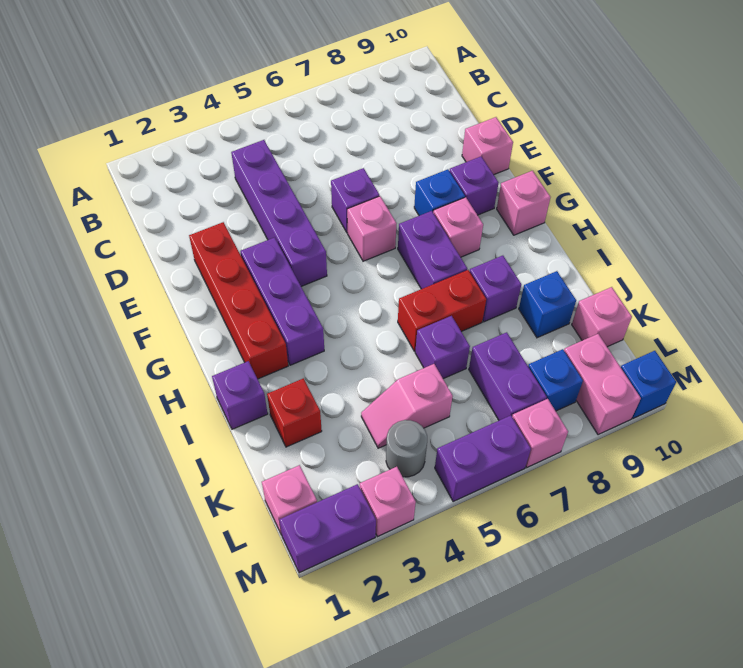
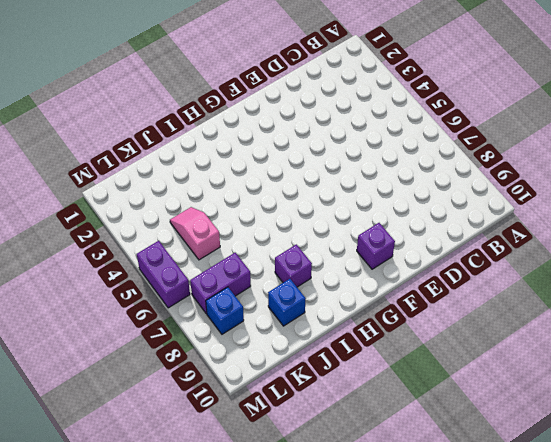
none -> purple brick C4:F4 level 1
none -> red brick E2:H2 level 1
none -> purple brick E6 level 1

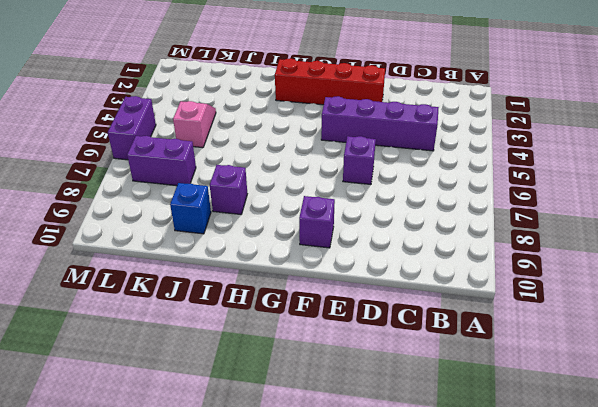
none -> pink brick E10 level 1
none -> purple brick F3:H3 level 1
none -> pink brick F6 level 1

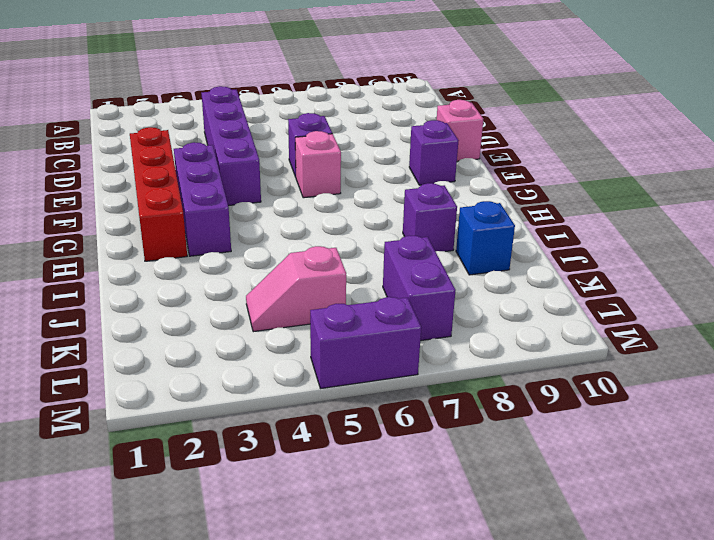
none -> blue brick F8 level 1
none -> purple brick G7:H7 level 1
none -> pink brick G8 level 1

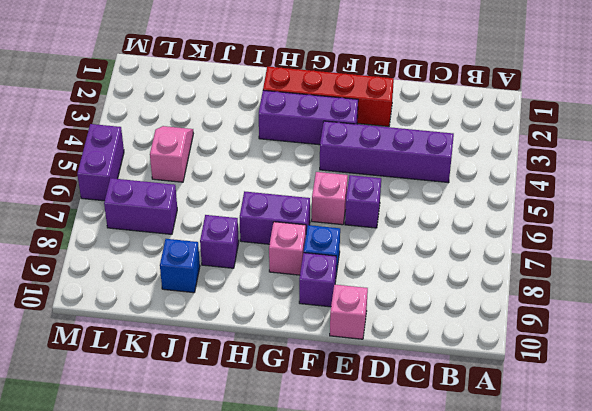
none -> pink brick G10 level 1
none -> purple brick I1 level 1
none -> red brick I6:I7 level 1

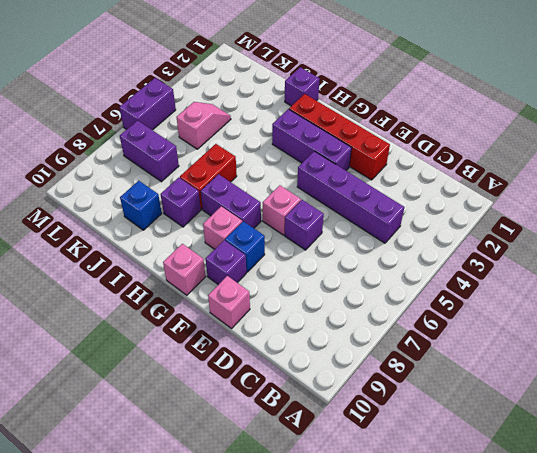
none -> red brick J2 level 1
none -> purple brick J6 level 1
none -> pink brick K10 level 1

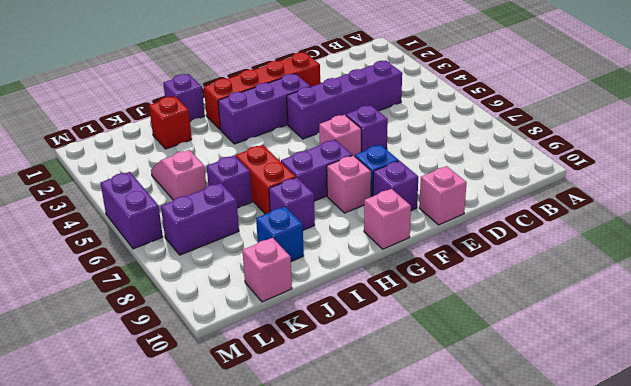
none -> pink brick L1 level 1
none -> grey round brick L4 level 1
none -> blue brick L8 level 1

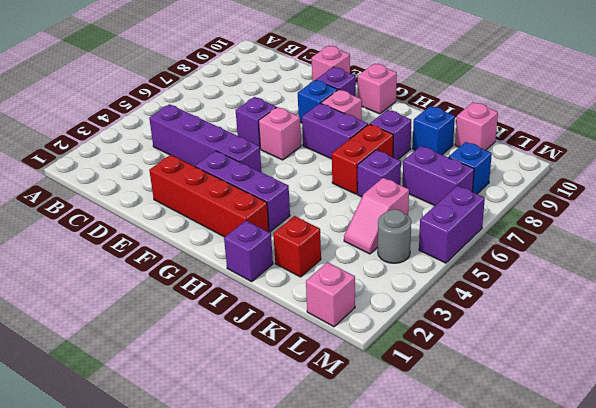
none -> pink brick L9:M9 level 1
none -> purple brick M1:M2 level 1
none -> pink brick M3 level 1

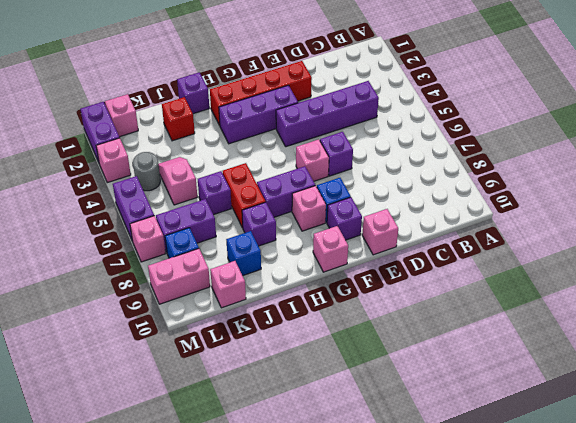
none -> blue brick M10 level 1

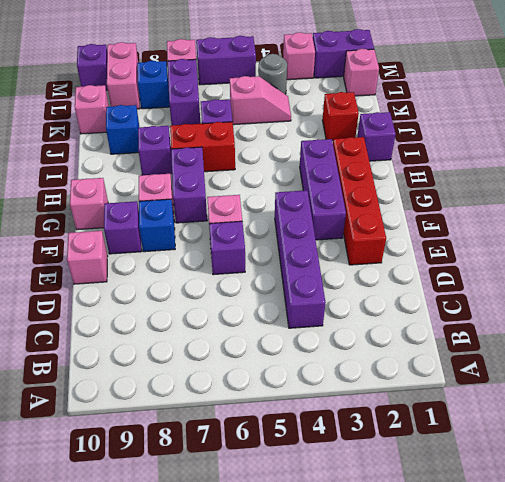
purple brick M10 level 1 -> blue brick M10 level 1

